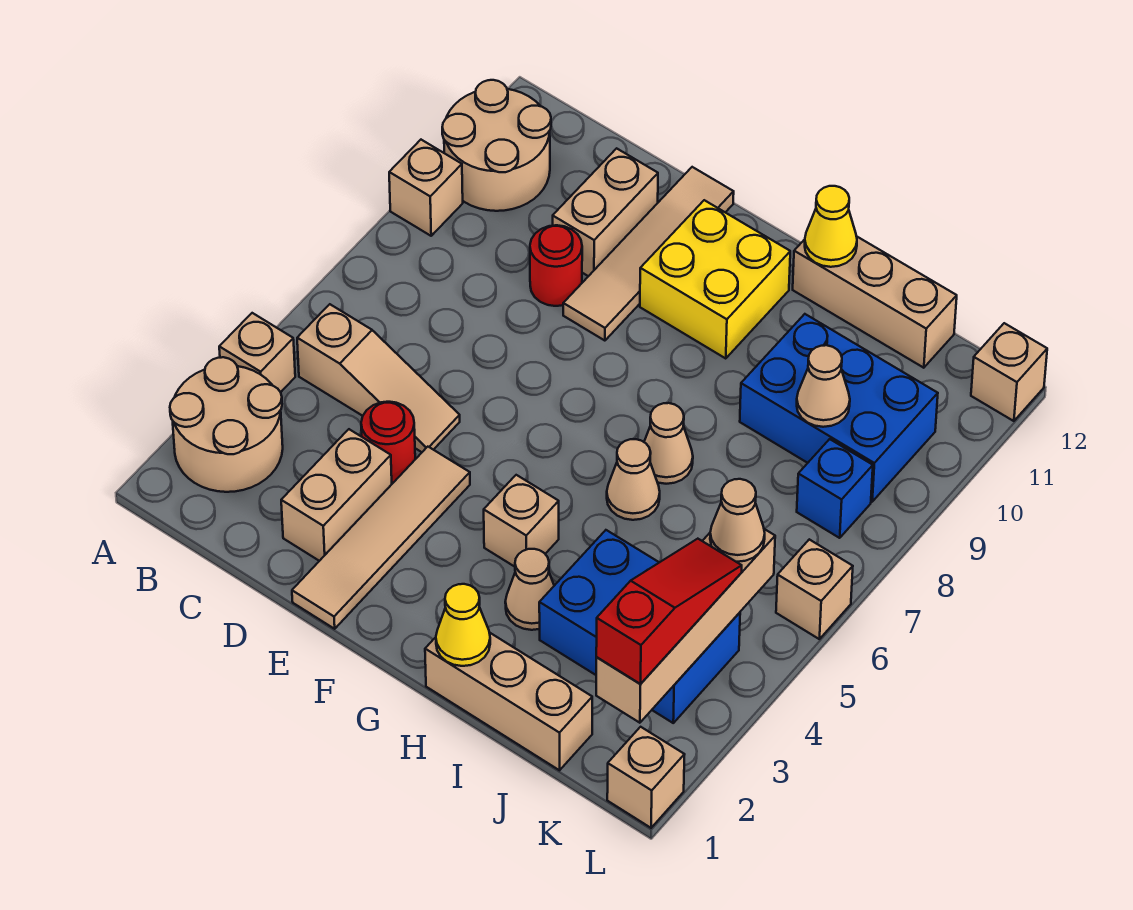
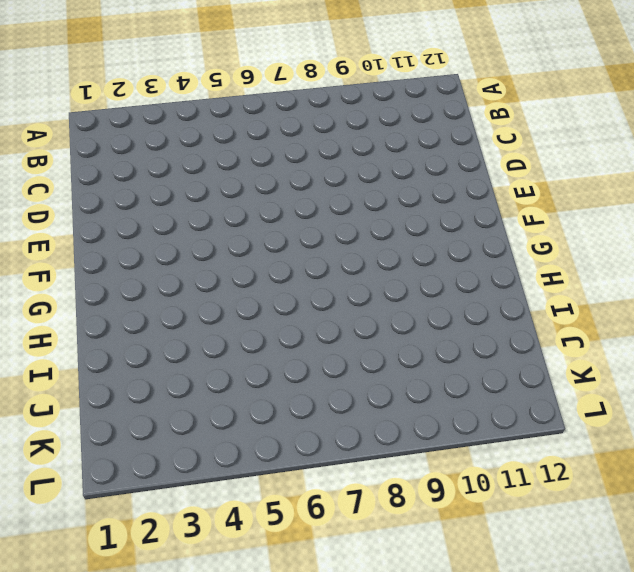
none -> tan round brick A2:B3 level 1
none -> tan brick A4 level 1
none -> tan brick A9 level 1
none -> tan round brick A10:B11 level 1

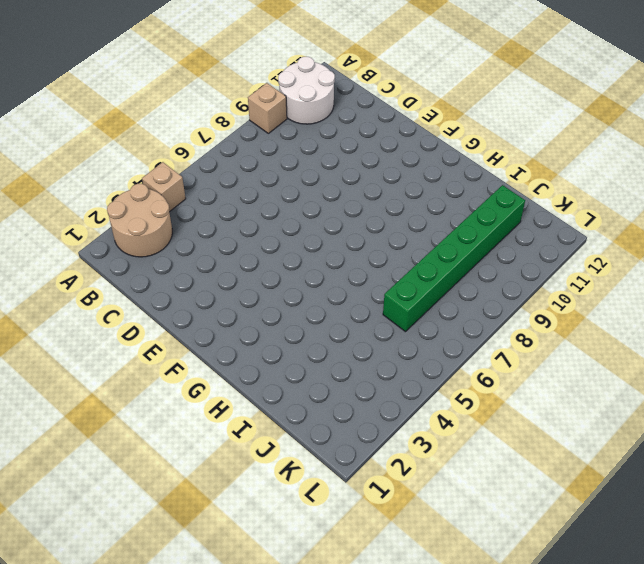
white round brick A10:B11 level 1 -> tan round brick A10:B11 level 1
green brick J6:J11 level 1 -> blue brick I9:K10 level 1
none -> tan slope B5:D5 level 1 top B
none -> tan brick D2:D3 level 1
none -> red round brick D4 level 1
none -> red round brick D9 level 1

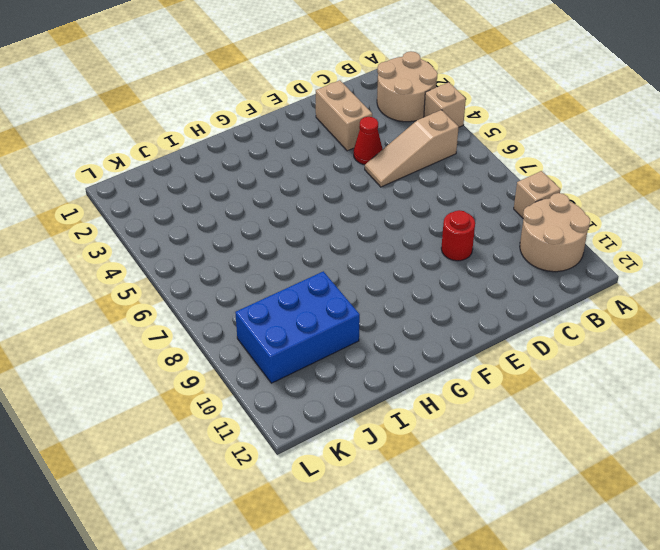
red cone D4 level 1 -> red round brick D4 level 1
none -> tan brick D10:D11 level 1
none -> tan tile E1:E4 level 1
none -> tan tile E9:E12 level 1
none -> yellow brick F10:G11 level 1

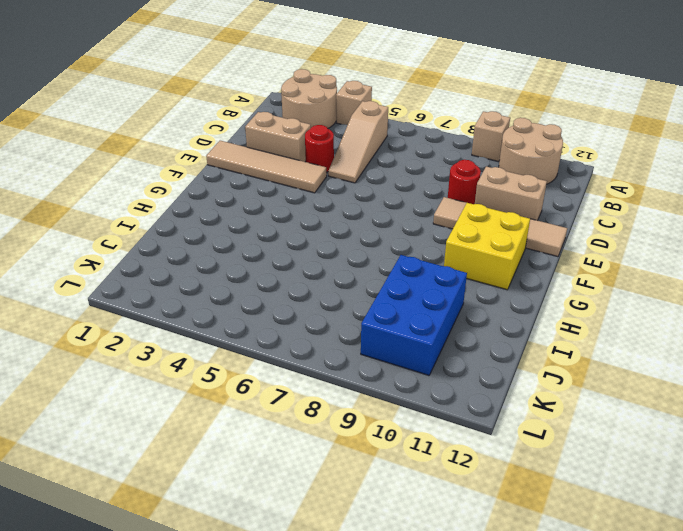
none -> tan brick G4 level 1
none -> tan brick H1:J1 level 1
none -> tan cone H3 level 1
none -> tan cone H6 level 1

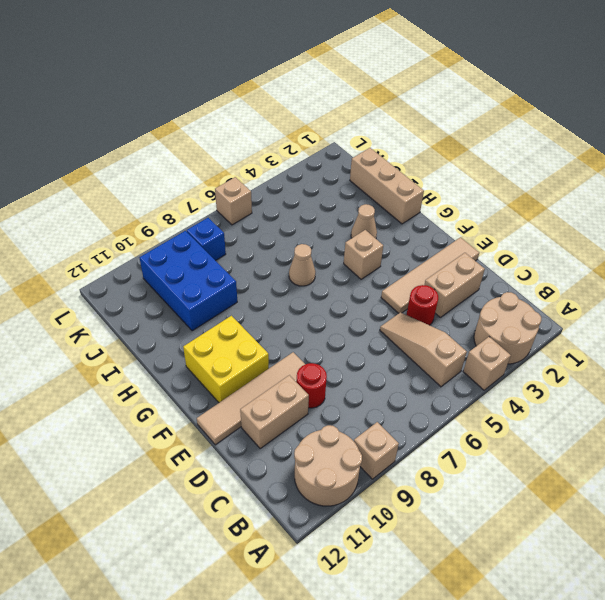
none -> tan cone H7 level 1
none -> tan brick H12:J12 level 1
none -> blue brick I3:K4 level 1
none -> tan brick L1 level 1

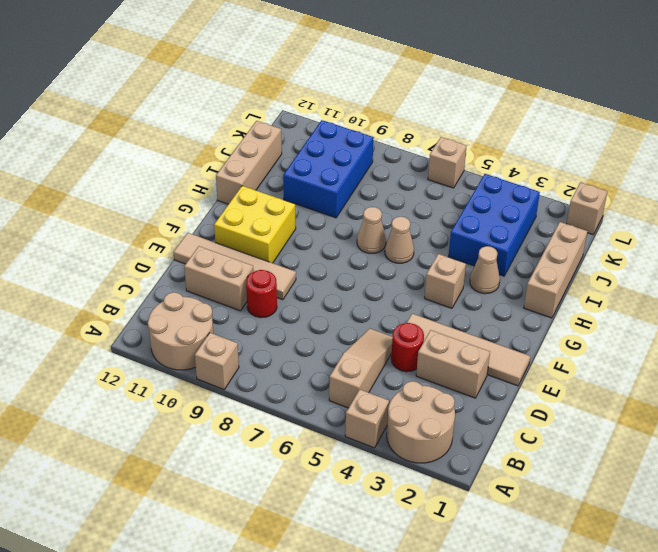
none -> blue brick K8 level 1
none -> tan brick L12 level 1
none -> yellow cone H1 level 2
none -> yellow cone H12 level 2

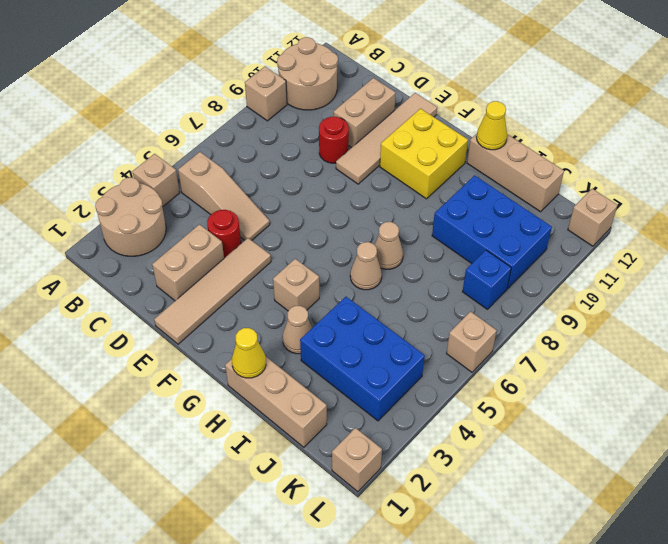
none -> tan cone J9 level 2
none -> tan brick K2:K5 level 2
none -> red slope K2:K4 level 3 top 2
none -> tan cone K5 level 3

